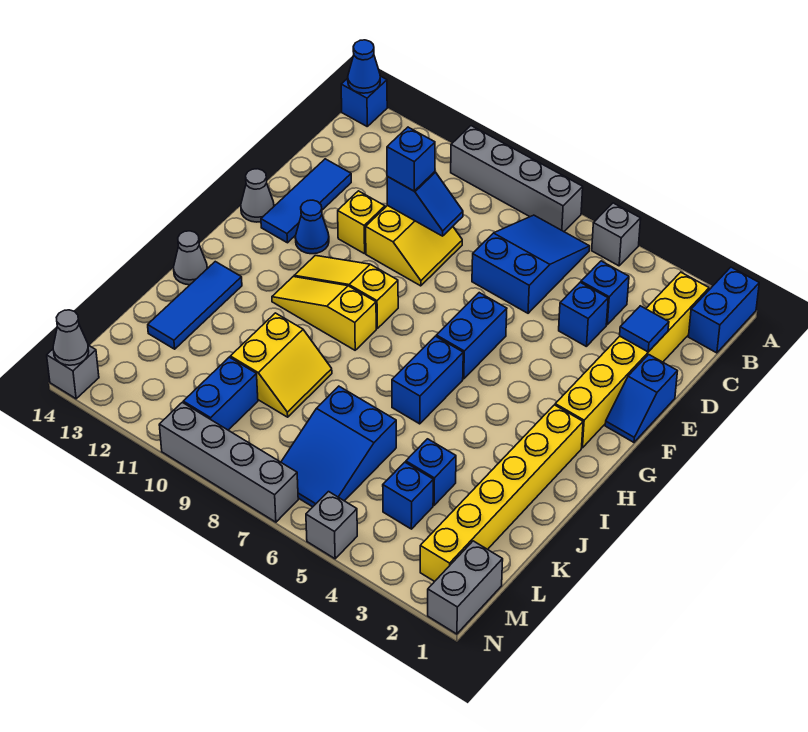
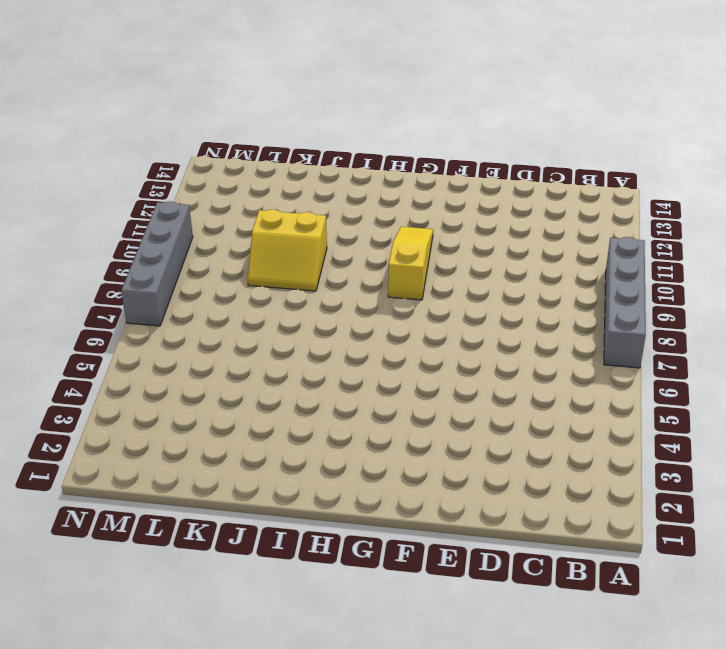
none -> blue brick A1:B1 level 1
none -> grey brick A5 level 1
none -> blue brick A14 level 1
none -> yellow brick B2:G2 level 1

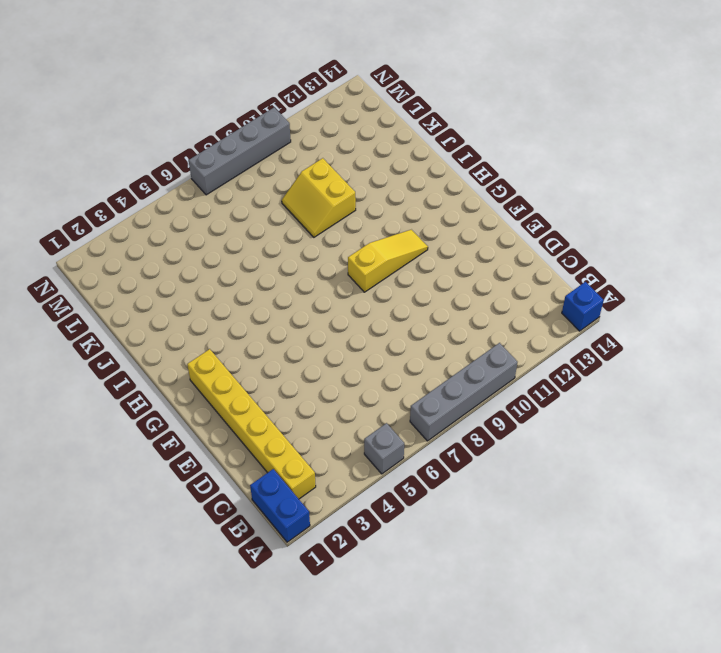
none -> blue slope B6:D7 level 1 top D
none -> blue brick C4 level 1
none -> blue brick D4 level 1
none -> yellow slope D9:E10 level 1 top 10

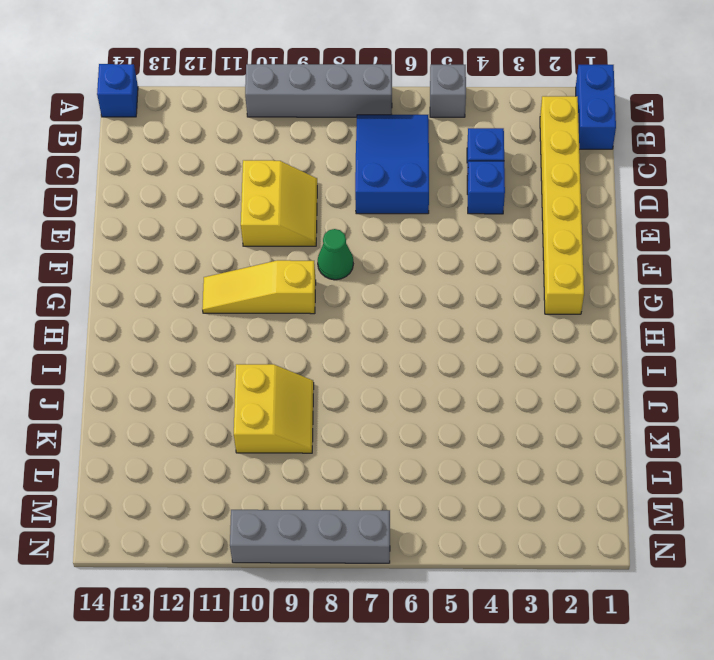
green cone F8 level 1 -> none
none -> blue tile D13:F13 level 1
none -> blue slope E1:F1 level 1 top E
none -> yellow brick E11 level 1
none -> blue brick F6:G6 level 1

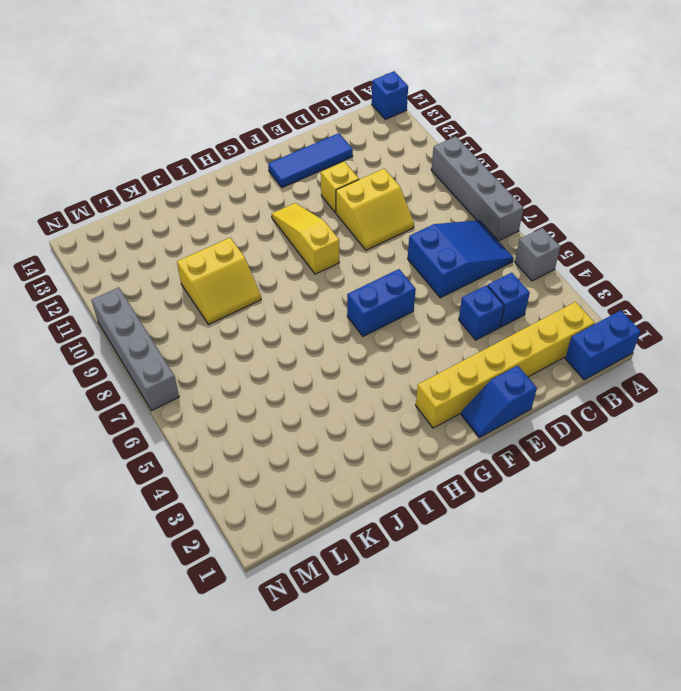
none -> blue cone F12 level 1
none -> grey cone F14 level 1
none -> yellow brick H2:M2 level 1
none -> blue brick H6:I6 level 1

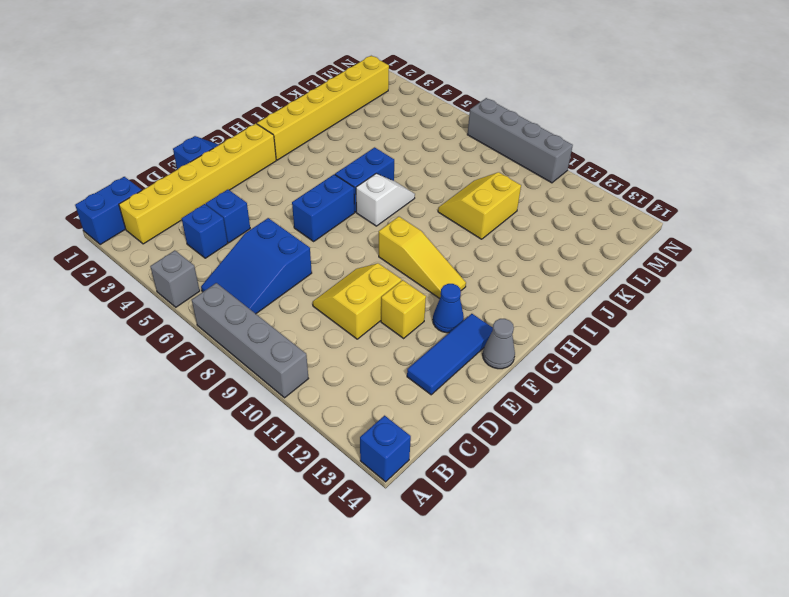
white slope H7:I7 level 1 top H -> none
none -> yellow slope H9:H11 level 1 top 9
none -> blue tile I13:K13 level 1
none -> grey cone I14 level 1
none -> blue brick K4 level 1

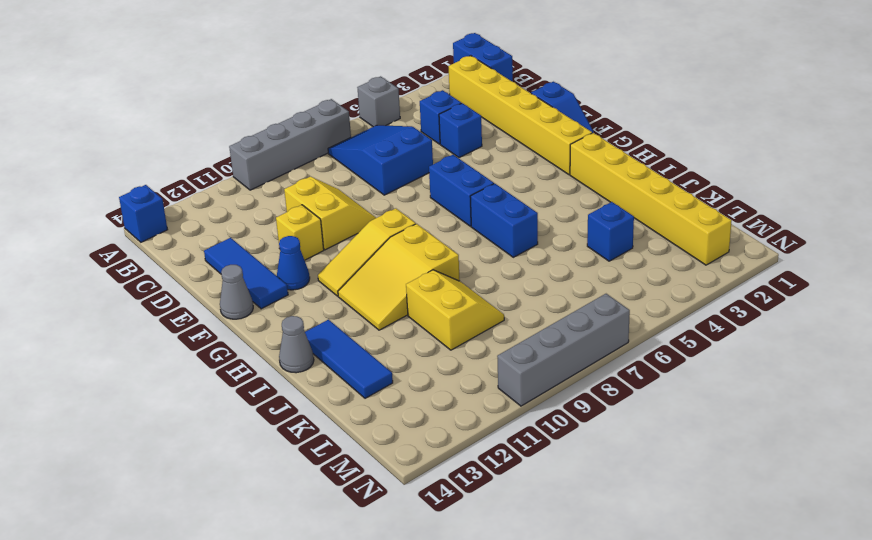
yellow slope H9:I11 level 1 top 9 -> yellow slope H9:H11 level 1 top 9
none -> blue slope K6:M7 level 1 top K
none -> blue brick L4 level 1
none -> blue brick L10:M10 level 1
none -> grey brick M1:N1 level 1

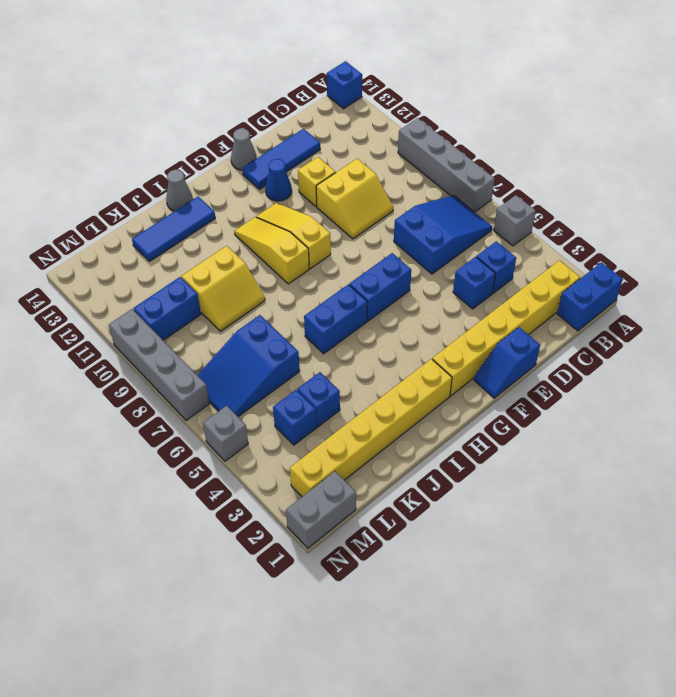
none -> grey brick N14 level 1
none -> blue cone A14 level 2
none -> blue tile D2 level 2
none -> blue slope D9:D10 level 2 top 10

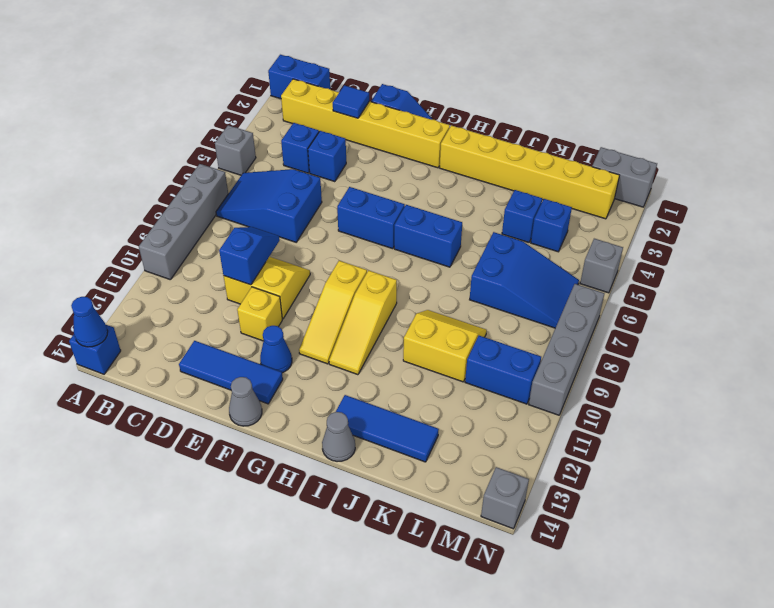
none -> grey cone N14 level 2
none -> blue brick D10 level 3

